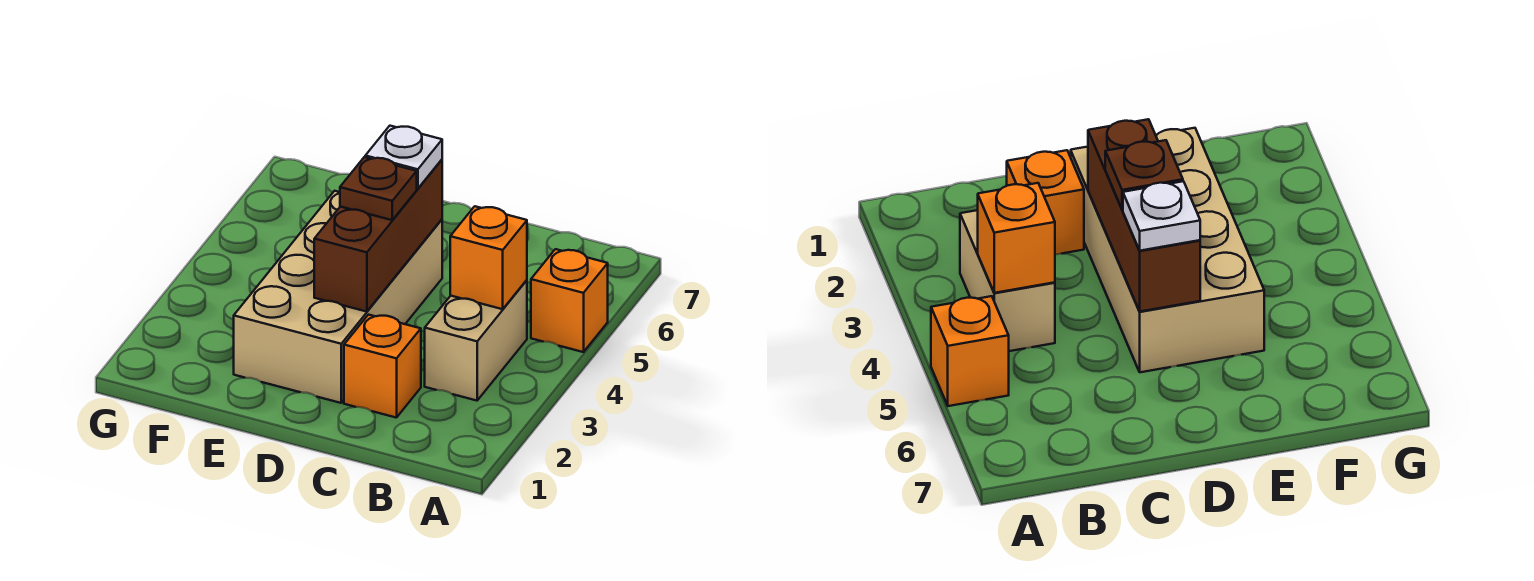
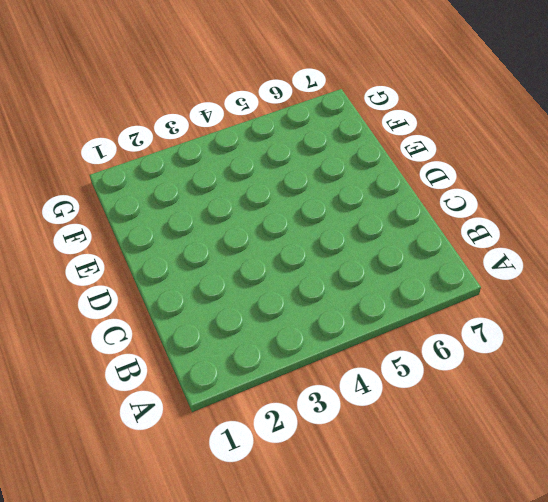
none -> orange brick A5 level 1
none -> tan brick B3:B4 level 1

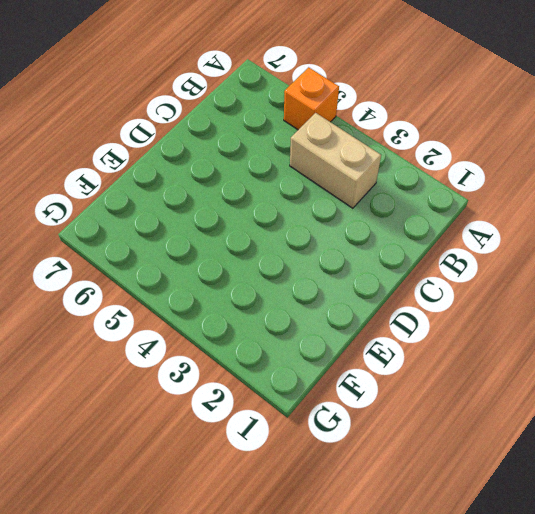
none -> orange brick C2 level 1
none -> tan brick D2:E5 level 1

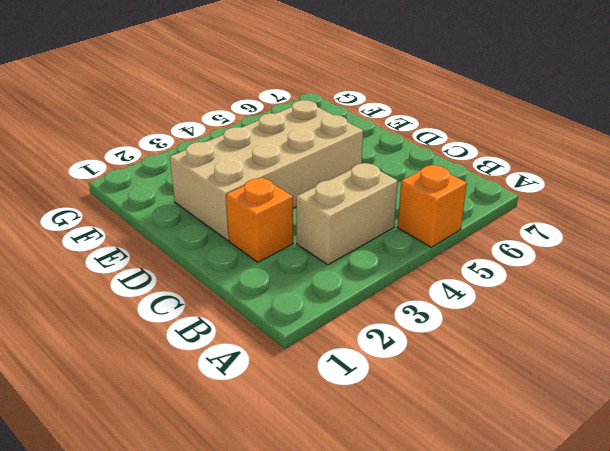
none -> orange brick B4 level 2
none -> brown brick D3:D5 level 2

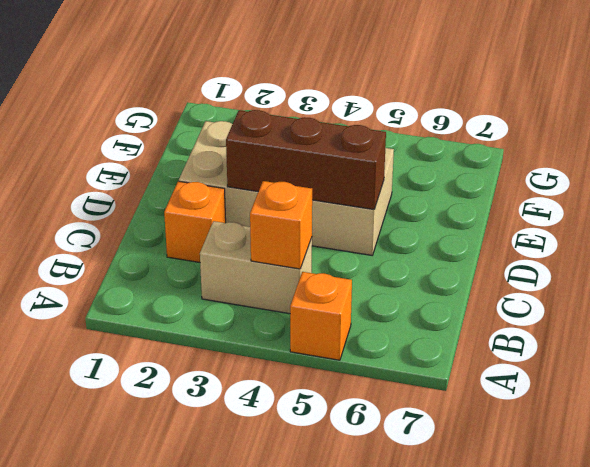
none -> brown plate D4 level 3
none -> white plate D5 level 3

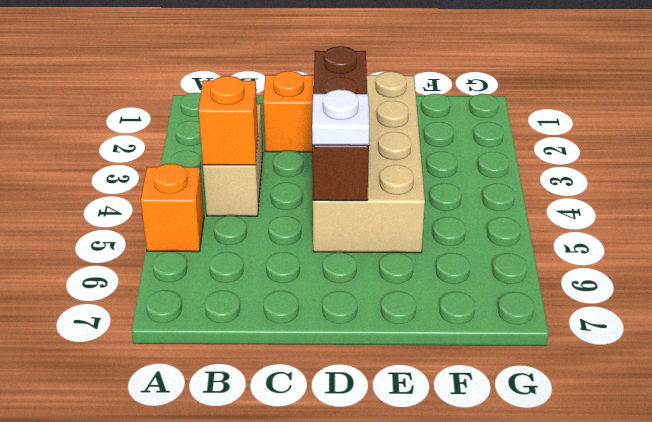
none -> brown plate D4 level 3

